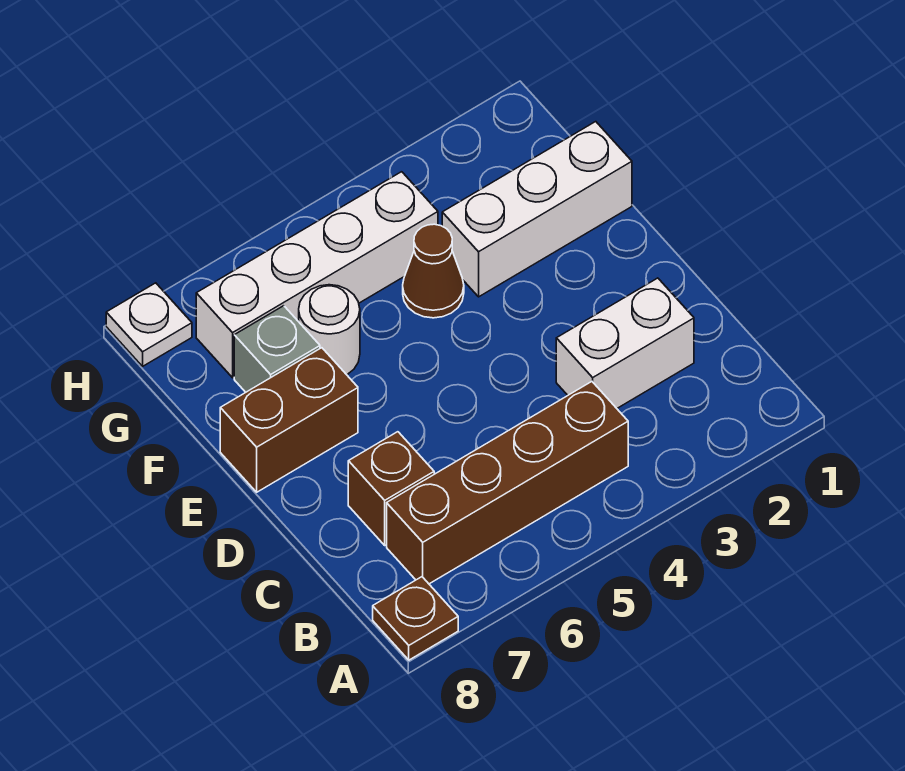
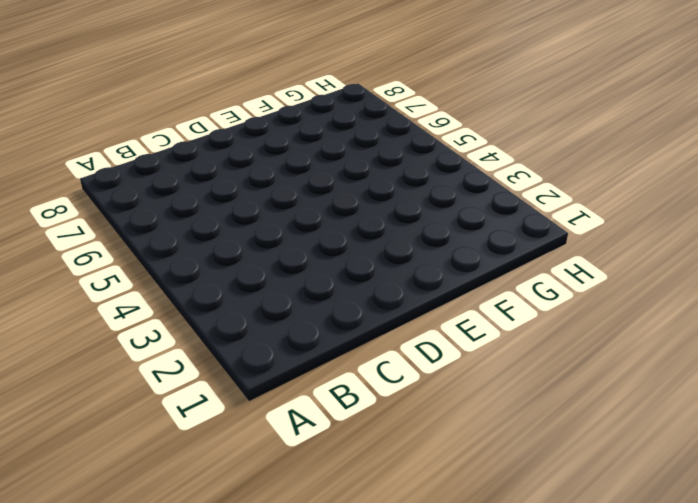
none -> brown plate A8 level 1
none -> brown brick B4:B7 level 1

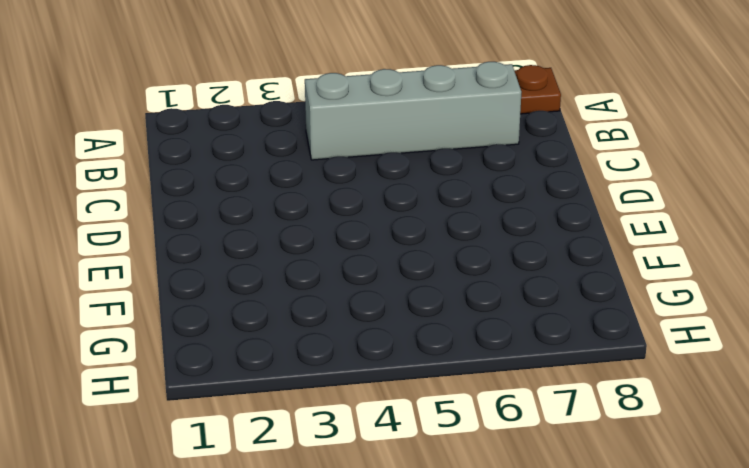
grey brick B4:B7 level 1 -> brown brick B4:B7 level 1
none -> white brick C2:C3 level 1
none -> brown brick C7 level 1

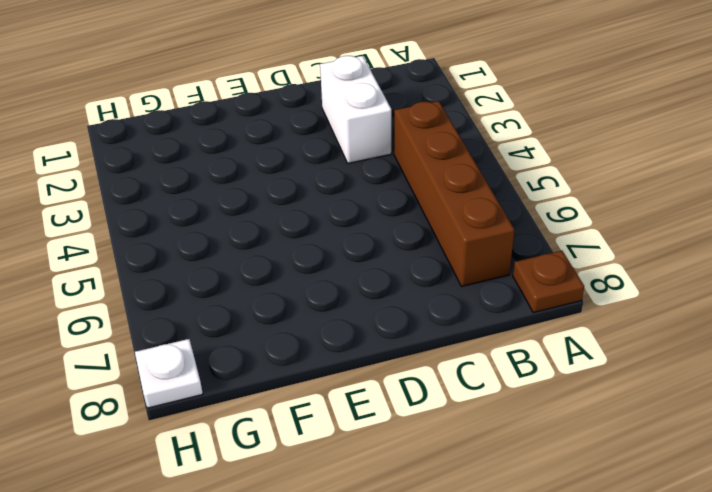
none -> brown brick C7 level 1
none -> brown brick E7:E8 level 1

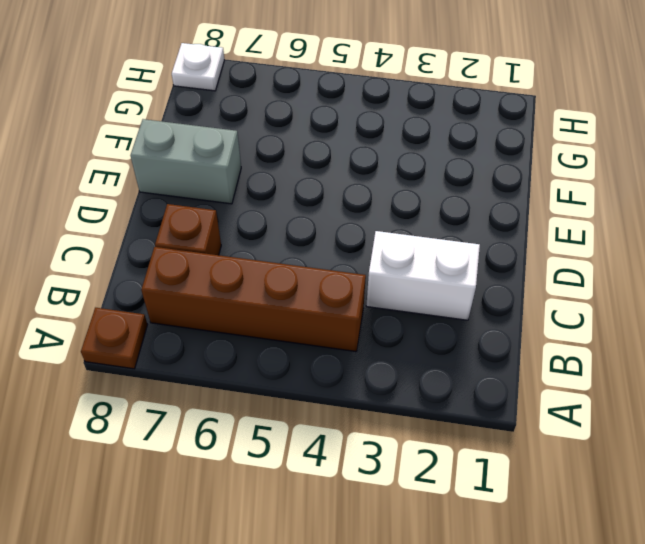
grey brick E7:E8 level 1 -> brown brick E7:E8 level 1
none -> white brick F1:F3 level 1
none -> brown cone F4 level 1

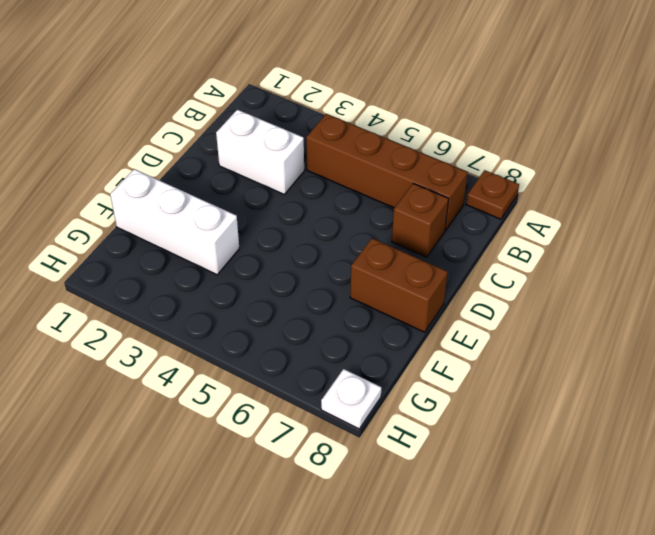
none -> brown cone F4 level 1
none -> white round brick F6 level 1

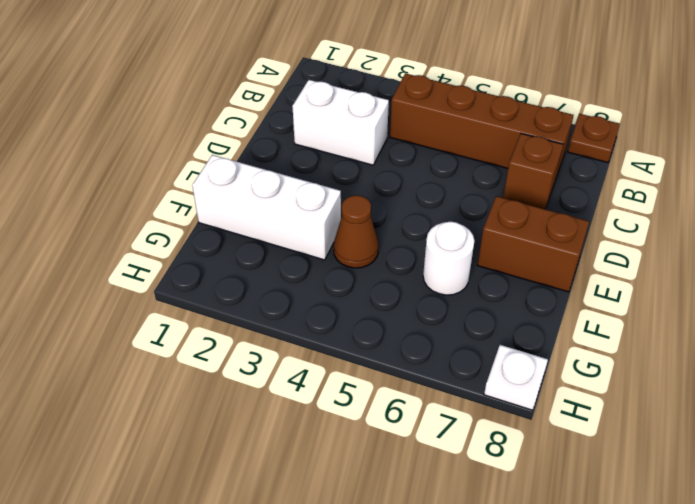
none -> grey brick F7 level 1
none -> white brick G4:G7 level 1

